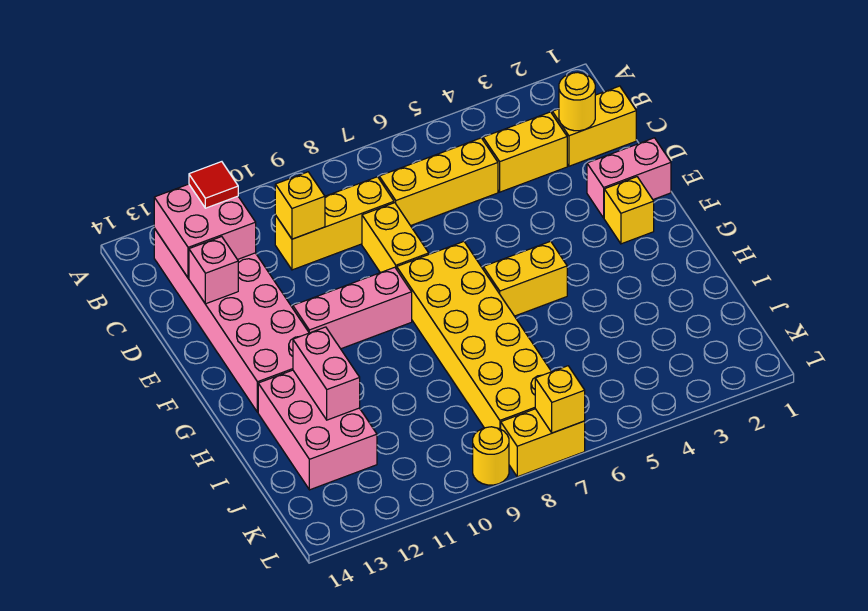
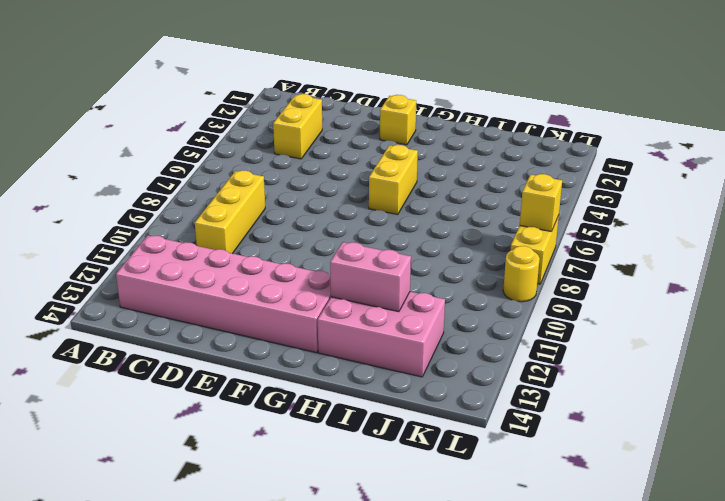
none -> yellow brick C1:C2 level 1
none -> yellow brick C5:C7 level 1
none -> yellow brick D8:E8 level 1

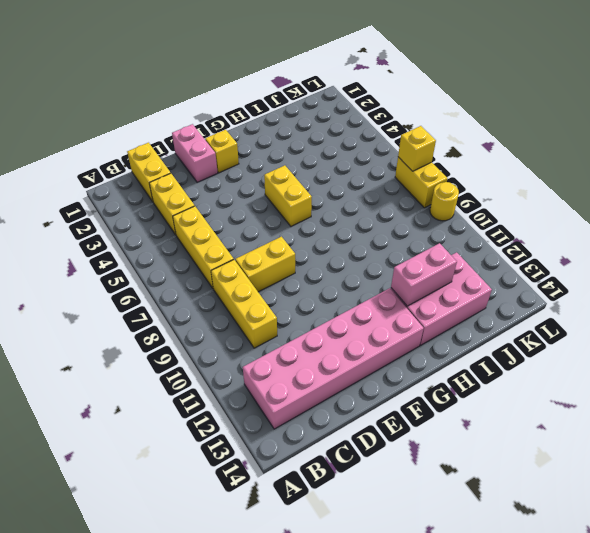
none -> yellow brick F7:K8 level 1
none -> pink brick F9:F11 level 1
none -> pink brick B12:C13 level 2

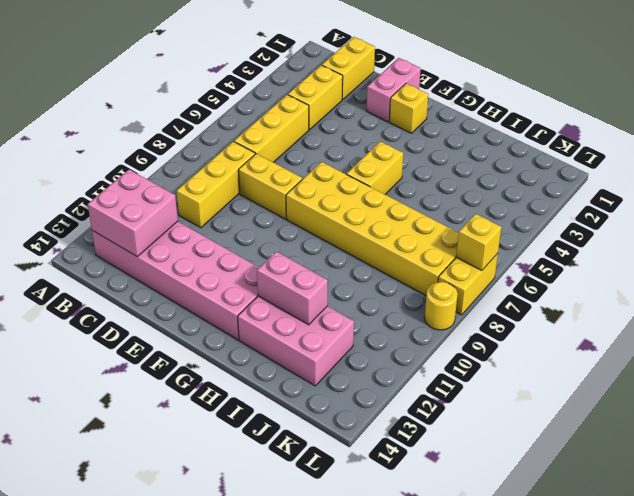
none -> pink brick F9:F11 level 1
none -> yellow round brick C2 level 2
none -> yellow brick C10 level 2

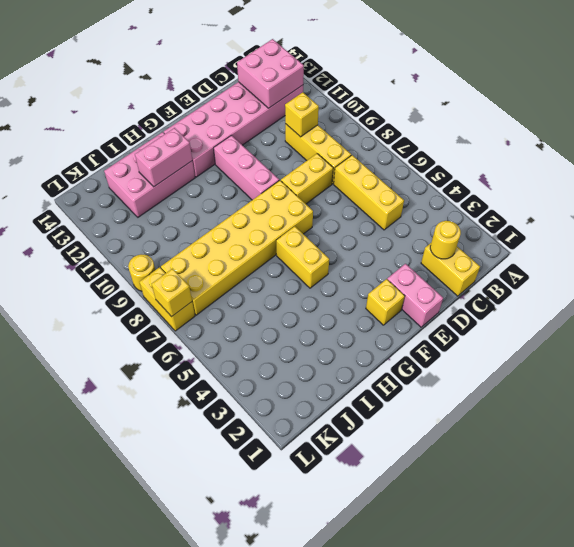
none -> yellow brick C3:C4 level 1
none -> pink brick D13 level 2
none -> red tile B12 level 3

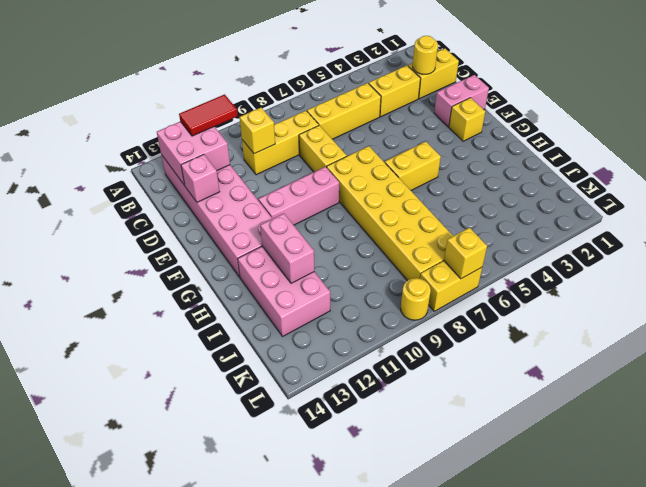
red tile B11:B12 level 3 -> red tile B12 level 3

